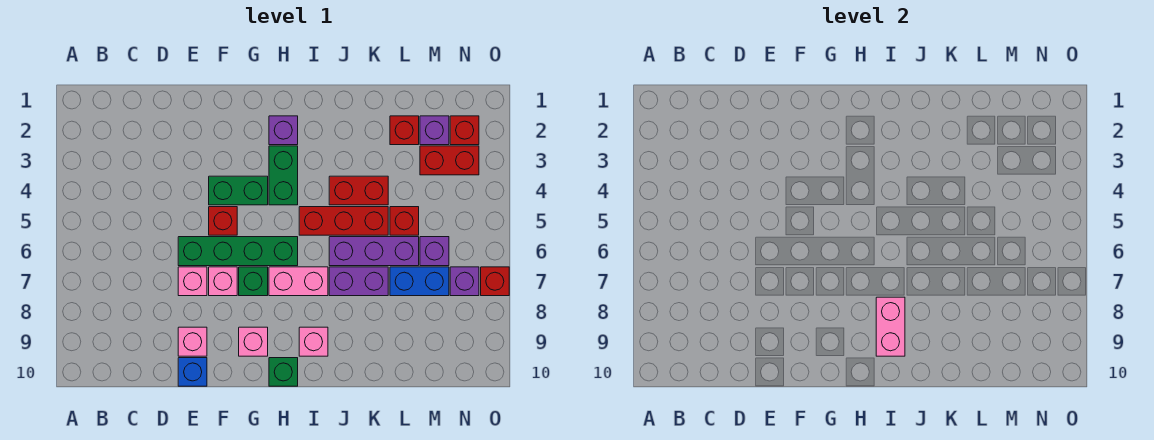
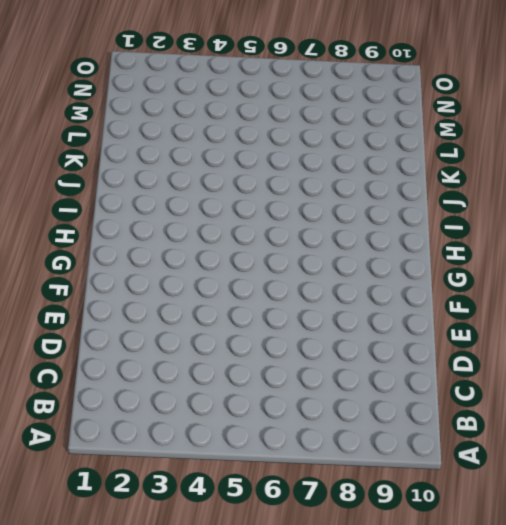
none -> green brick E6:H6 level 1
none -> pink brick E7 level 1
none -> pink brick E9 level 1

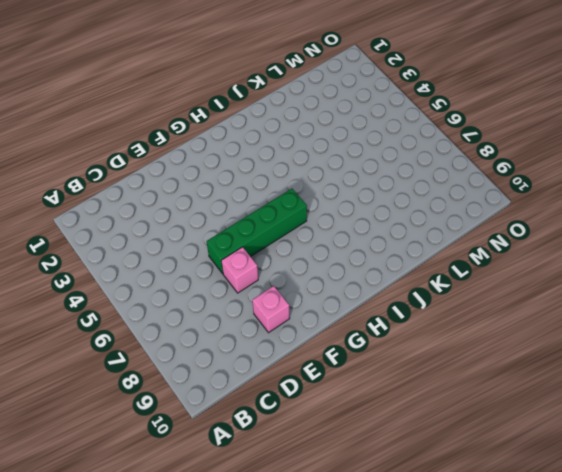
none -> blue brick E10 level 1
none -> green brick F4:G4 level 1
none -> red brick F5 level 1

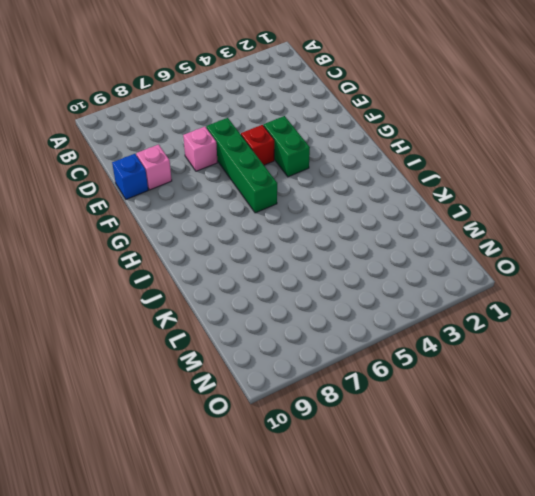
none -> pink brick F7 level 1
none -> green brick G7 level 1
none -> pink brick G9 level 1

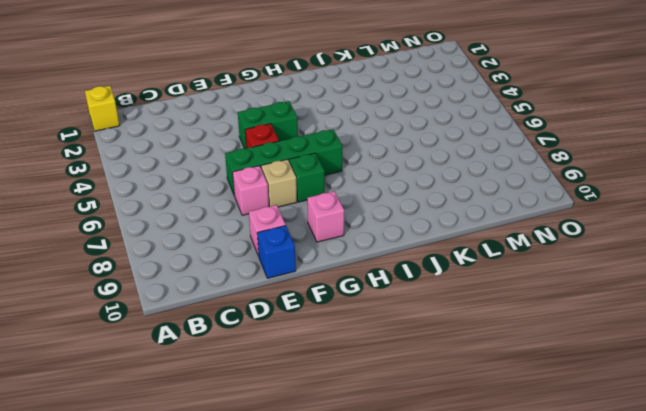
yellow brick A1 level 1 -> none
tan brick F7 level 1 -> pink brick F7 level 1
none -> purple brick H2 level 1
none -> green brick H3:H4 level 1
none -> pink brick H7:I7 level 1

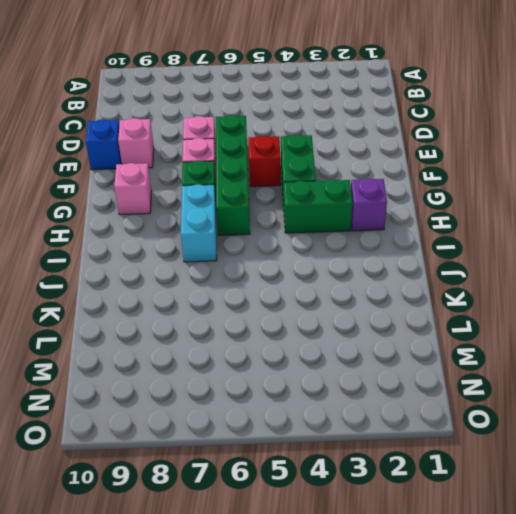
cyan brick H7:I7 level 1 -> pink brick H7:I7 level 1
none -> green brick H10 level 1
none -> red brick I5:K5 level 1
none -> pink brick I9 level 1

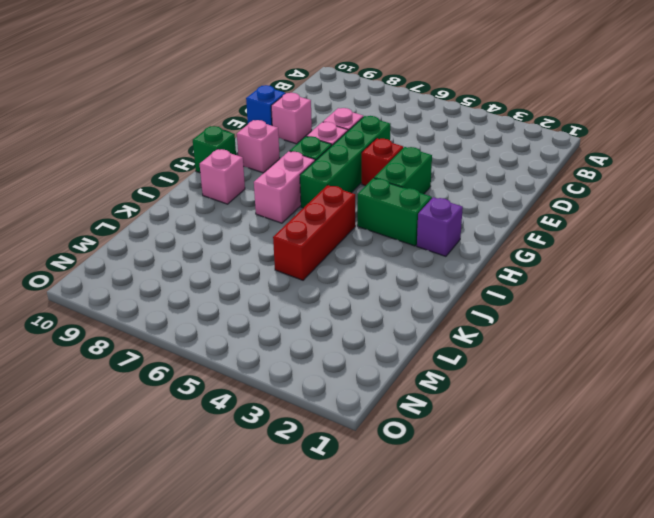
none -> red brick J4:K4 level 1
none -> purple brick J6:L6 level 1
none -> purple brick J7:K7 level 1

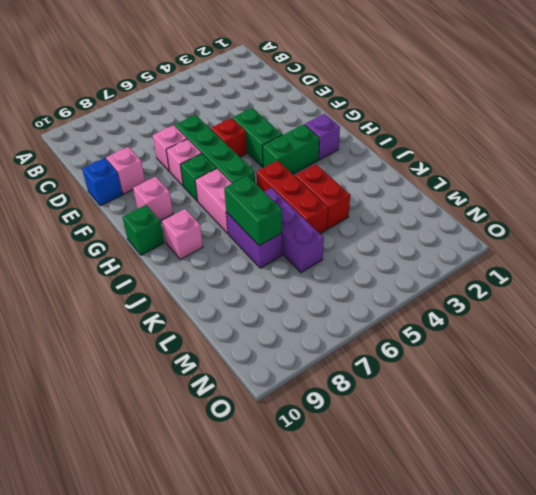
green brick J7:K7 level 2 -> none
none -> red brick L2 level 1
none -> red brick L5 level 1
none -> blue brick L7:M7 level 1

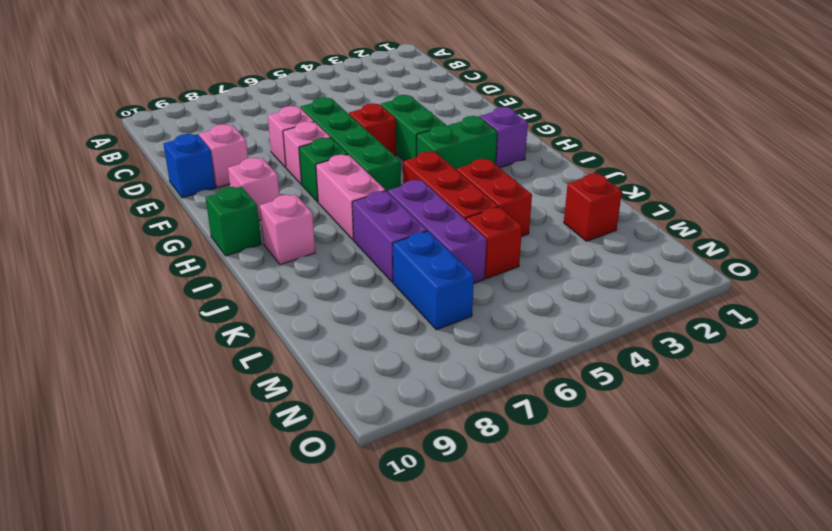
none -> purple brick M2 level 1
none -> red brick M3:N3 level 1
none -> purple brick M6 level 1

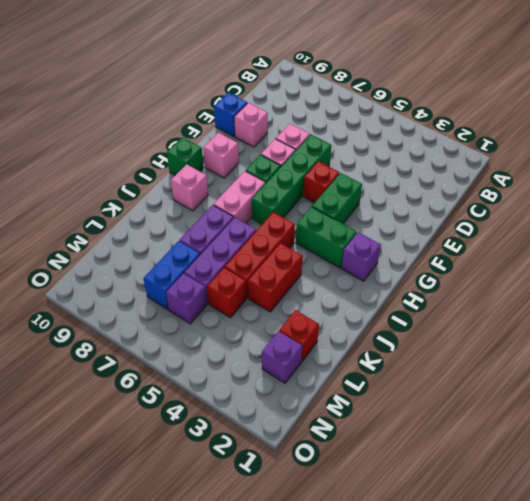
none -> red brick M3:N3 level 1
none -> red brick N2 level 1
none -> purple brick N7 level 1

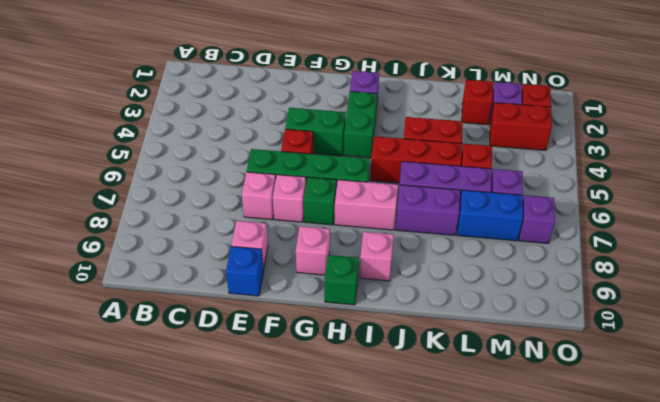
none -> red brick O7 level 1
none -> pink brick I8:I9 level 2

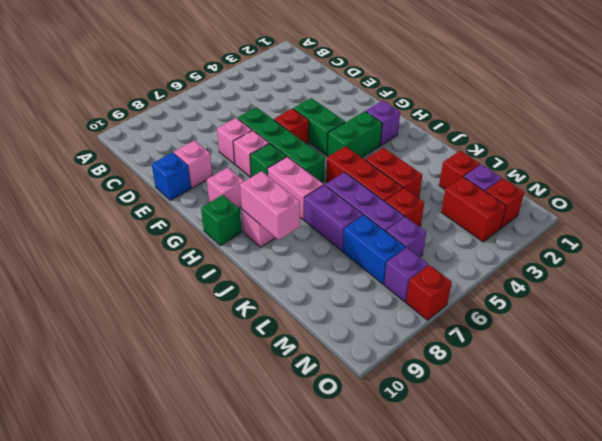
pink brick I9:J9 level 2 -> pink brick I8:I9 level 2

